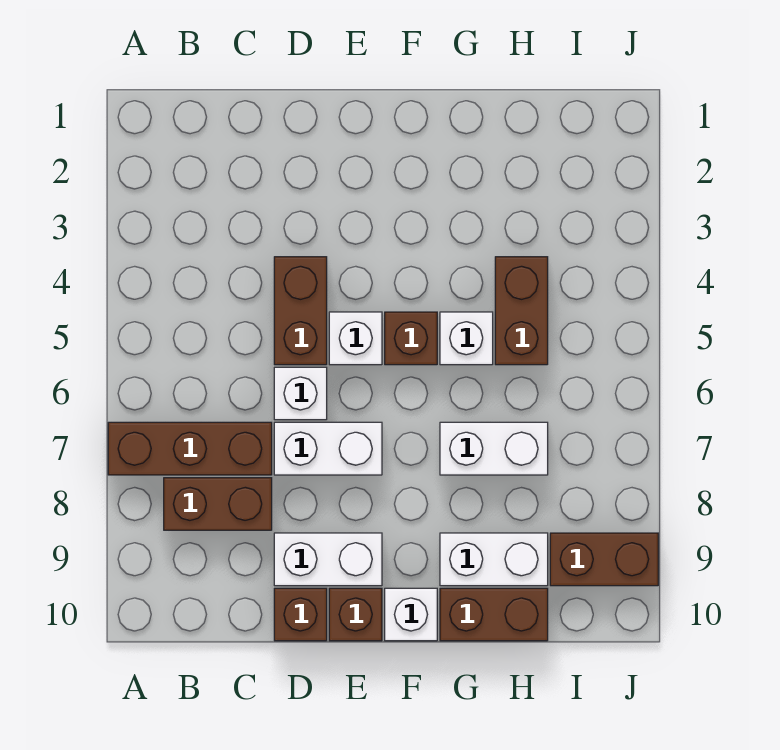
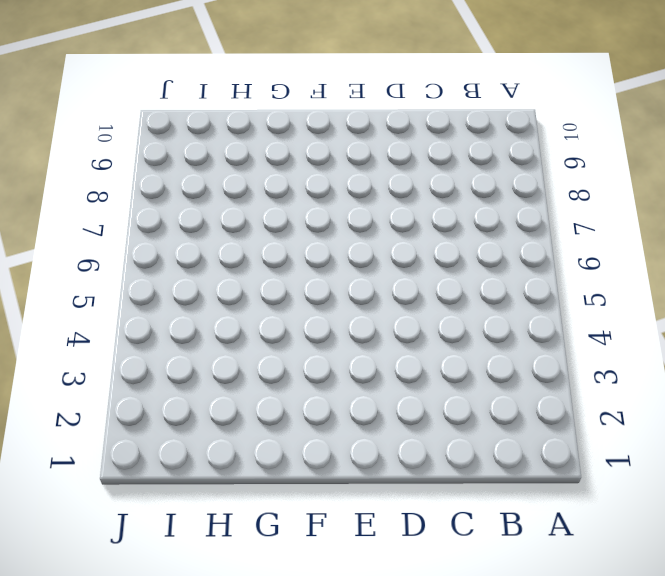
none -> brown brick A7:C7 level 1
none -> brown brick B8:C8 level 1
none -> brown brick D4:D5 level 1

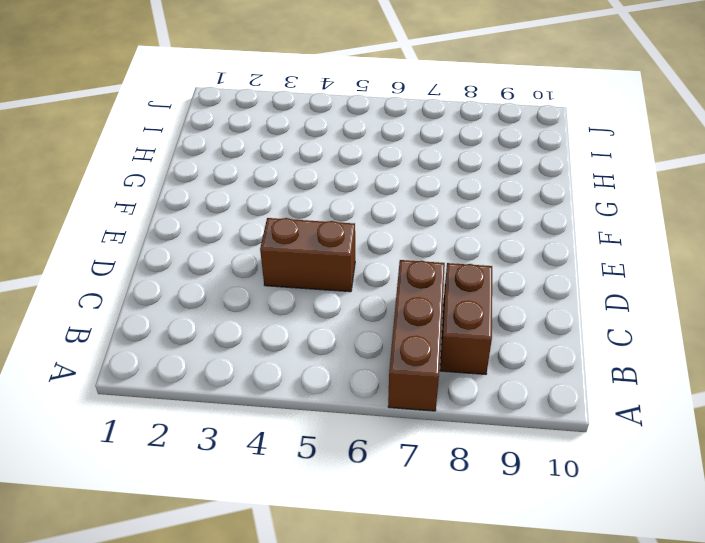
none -> white brick D6 level 1
none -> white brick D7:E7 level 1
none -> white brick D9:E9 level 1

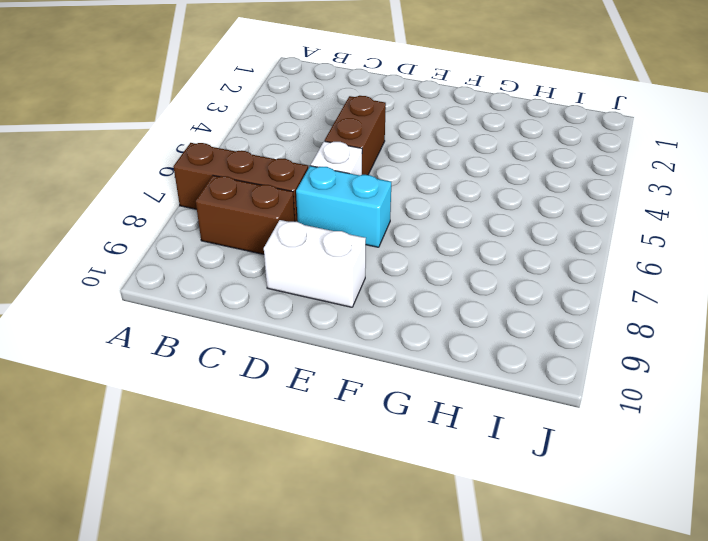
cyan brick D7:E7 level 1 -> white brick D7:E7 level 1
none -> brown brick D10 level 1
none -> white brick E5 level 1
none -> brown brick E10 level 1

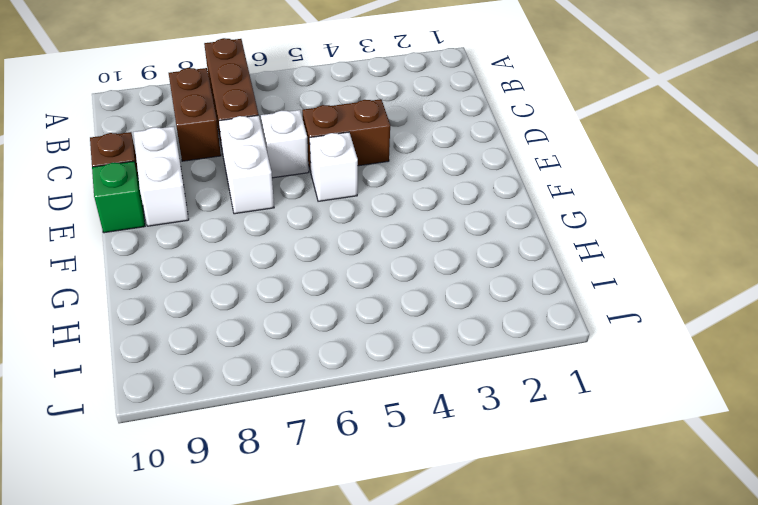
green brick E10 level 1 -> brown brick E10 level 1
none -> brown brick F5 level 1
none -> white brick F10 level 1
none -> white brick G5 level 1

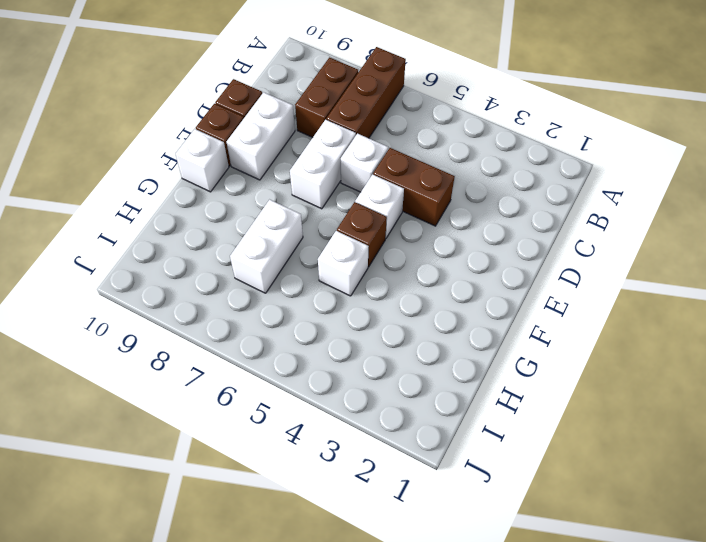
none -> white brick G9:H9 level 1
none -> brown brick G10:H10 level 1
none -> brown brick H4:H5 level 1

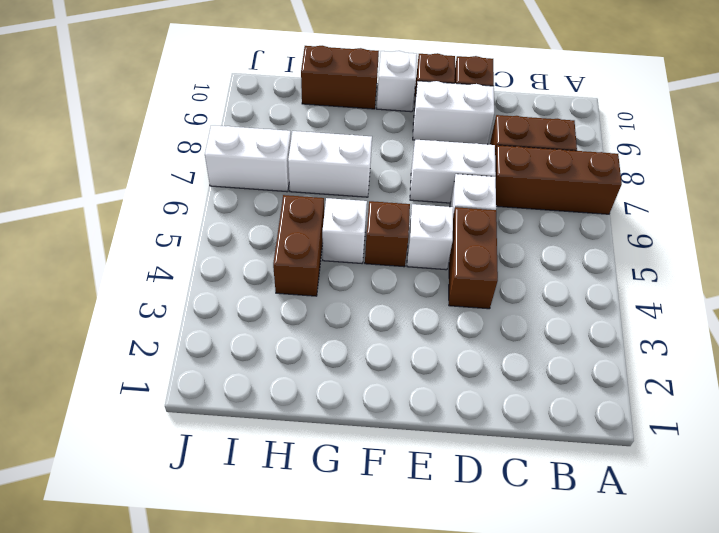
white brick I7:J7 level 1 -> white brick G9:H9 level 1
none -> brown brick I9:J9 level 1

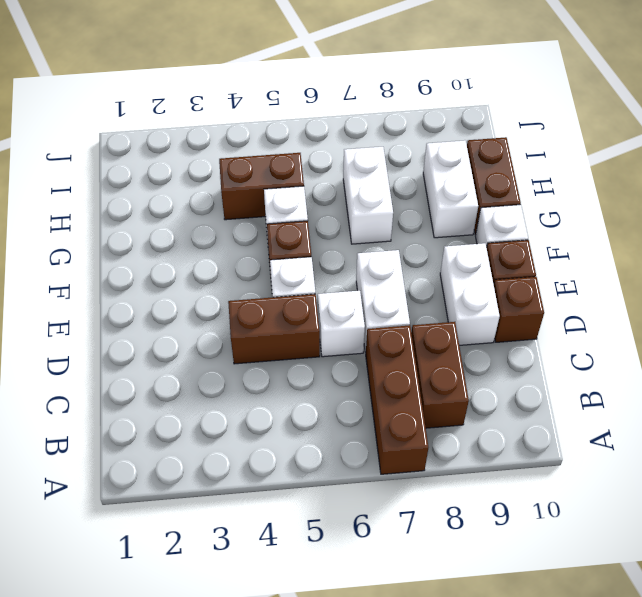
none -> brown brick I9:J9 level 1

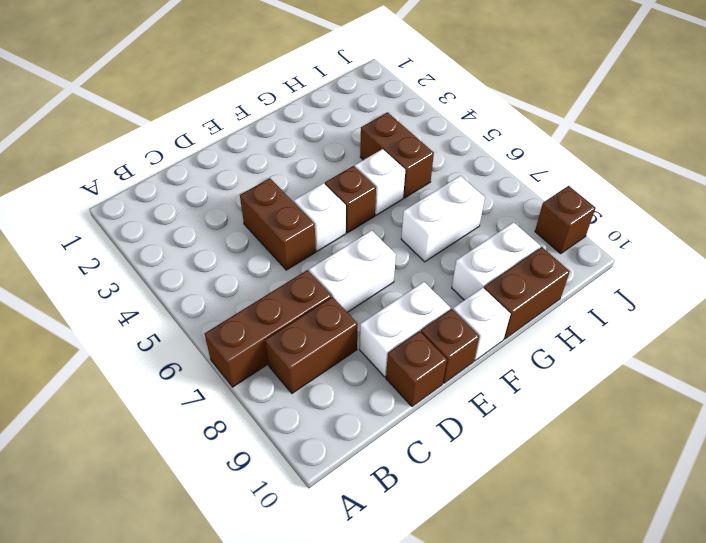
brown brick J9 level 1 -> brown brick I9:J9 level 1
none -> white brick D6 level 1

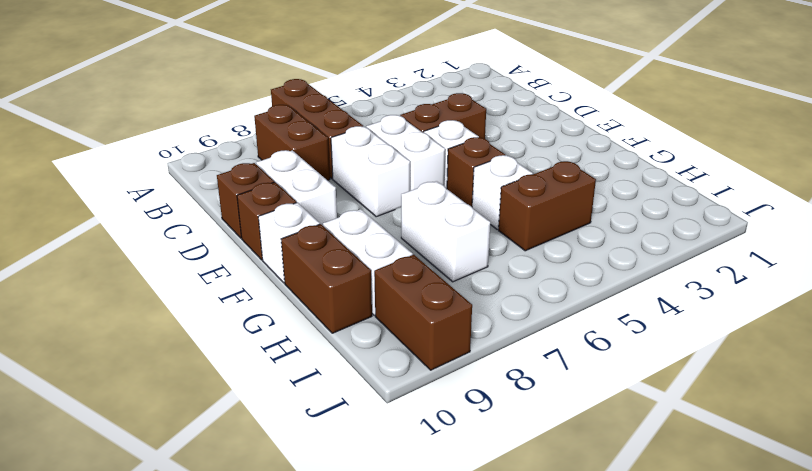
white brick D6:E6 level 1 -> white brick D6 level 1

